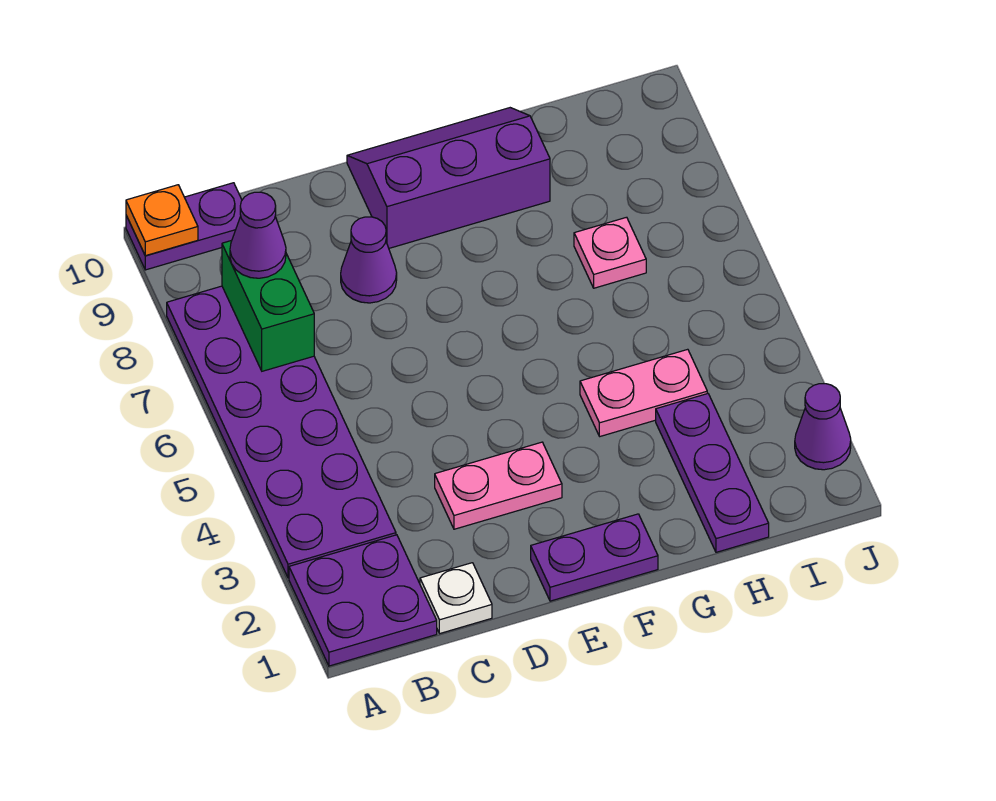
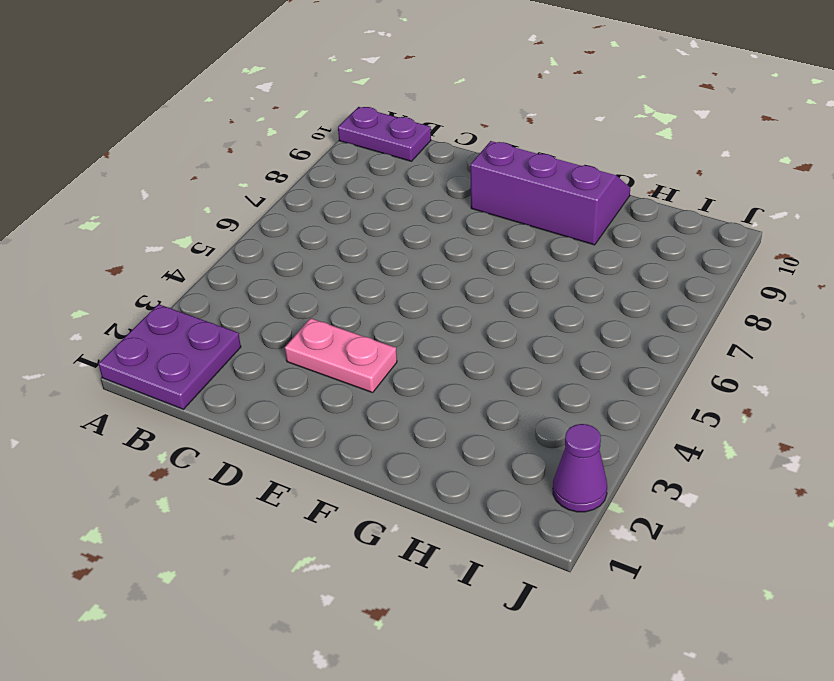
none -> purple plate A3:B8 level 1
none -> white plate C1 level 1
none -> purple cone D8 level 1

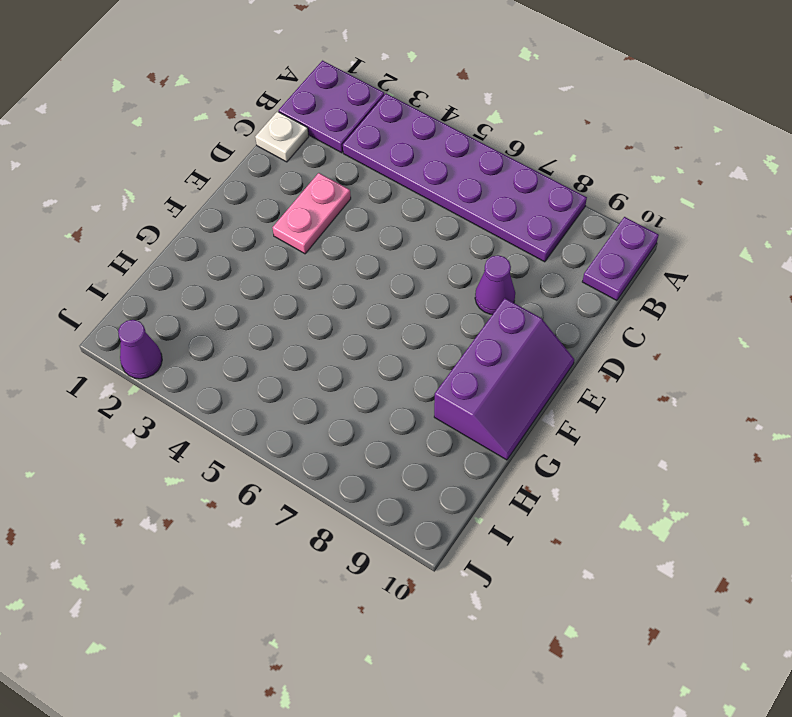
none -> purple plate E1:F1 level 1
none -> pink plate G4:H4 level 1
none -> purple plate H1:H3 level 1

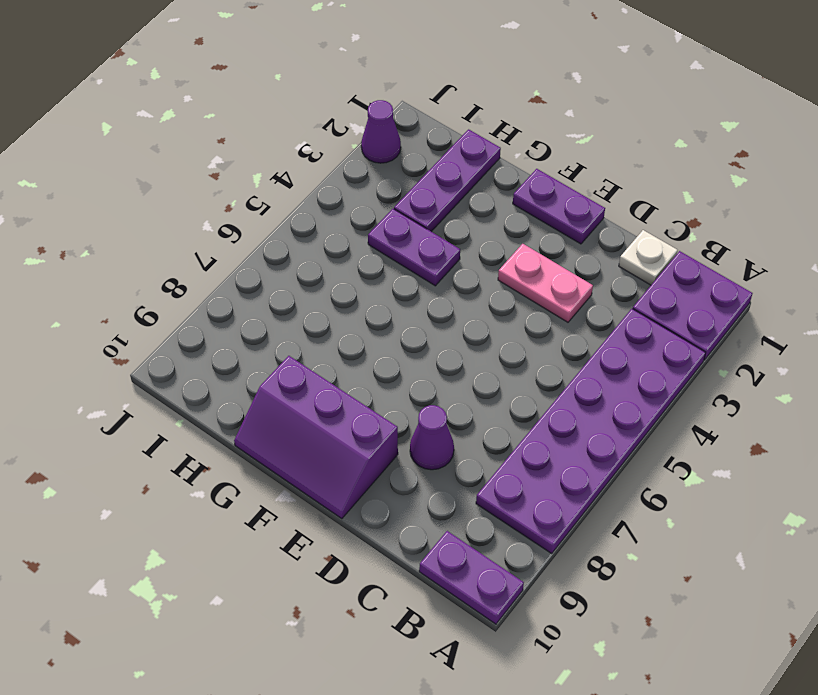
purple plate G4:H4 level 1 -> pink plate G4:H4 level 1
none -> pink plate H7 level 1
none -> orange plate A10 level 2
none -> green brick B7:B8 level 2

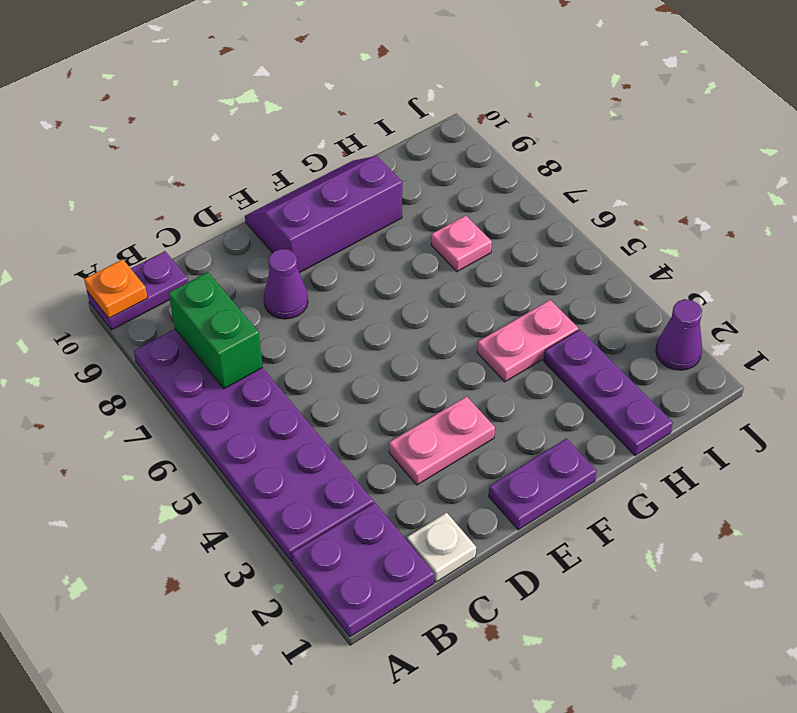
none -> purple cone B8 level 3

